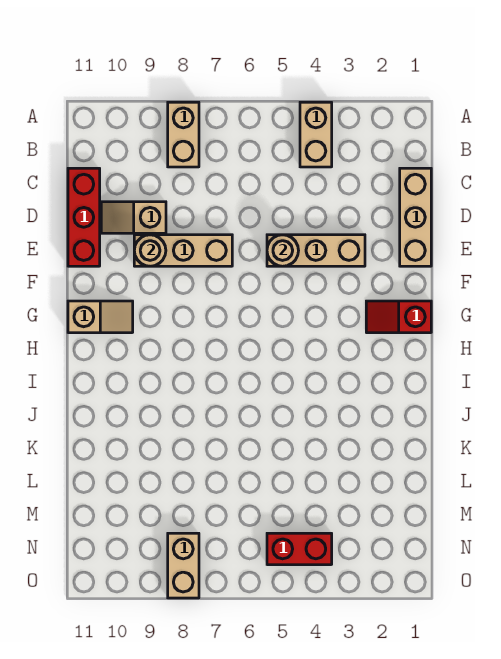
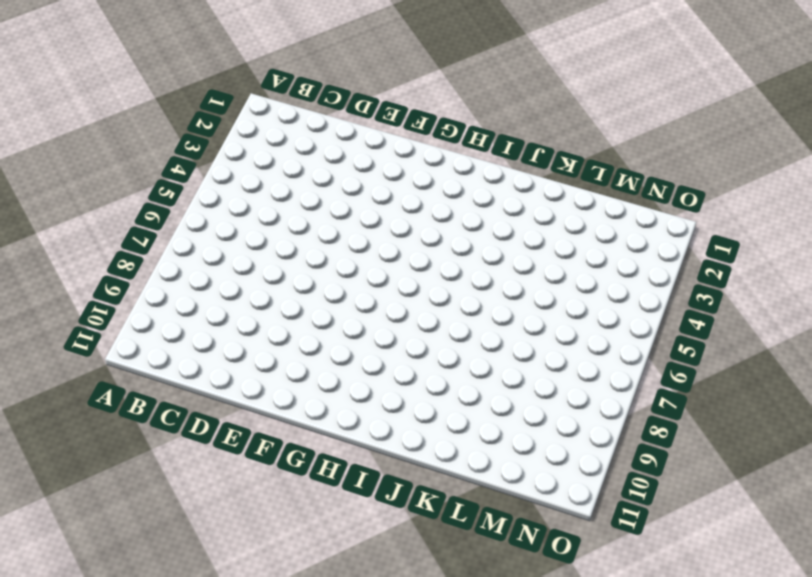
none -> tan brick A4:B4 level 1
none -> tan brick A8:B8 level 1
none -> tan brick C1:E1 level 1

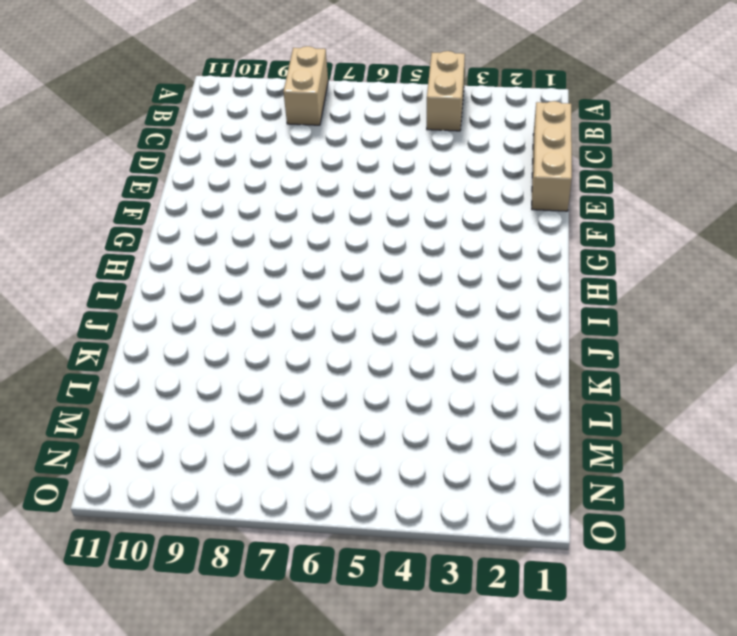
none -> red brick C11:E11 level 1
none -> tan slope D9:D10 level 1 top 9
none -> tan brick E3:E5 level 1

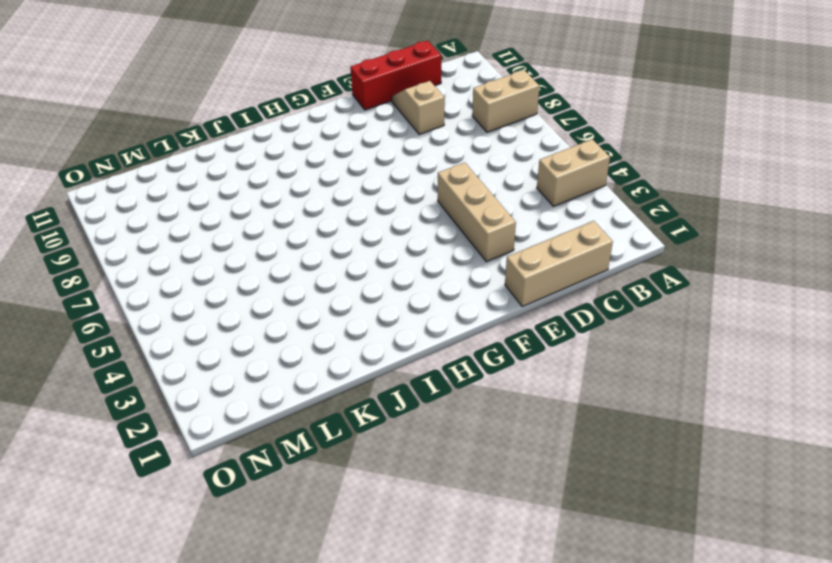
none -> tan brick E7:E9 level 1
none -> red slope G1:G2 level 1 top 1
none -> tan slope G10:G11 level 1 top 11

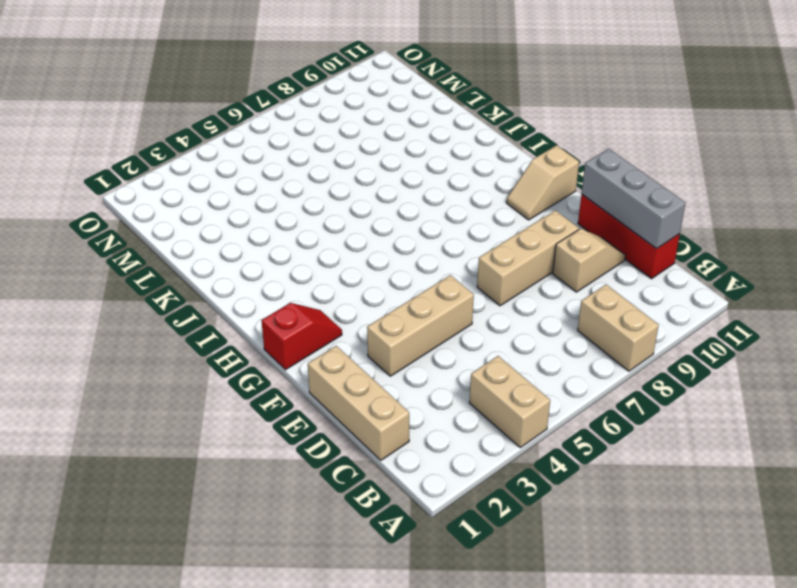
grey brick C11:E11 level 2 -> none
none -> red brick N4:N5 level 1
none -> tan brick N8:O8 level 1
none -> tan round brick E5 level 2

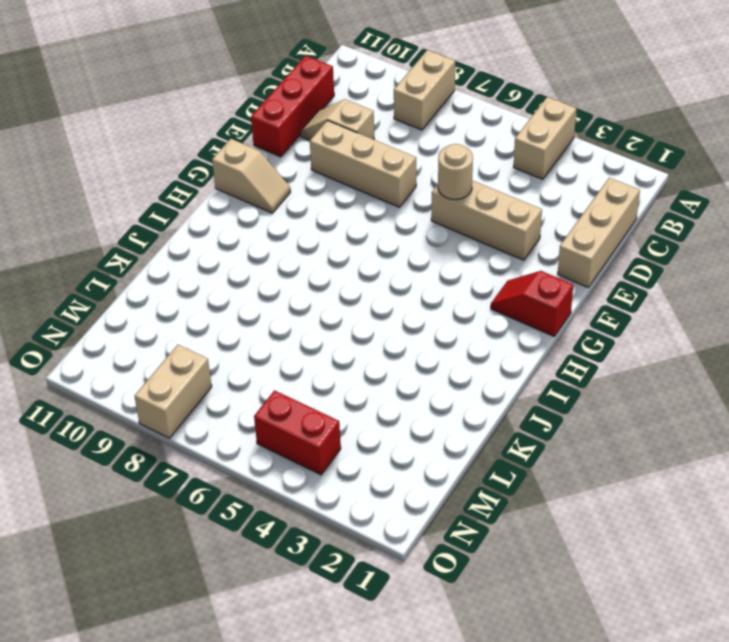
none -> tan round brick E9 level 2

